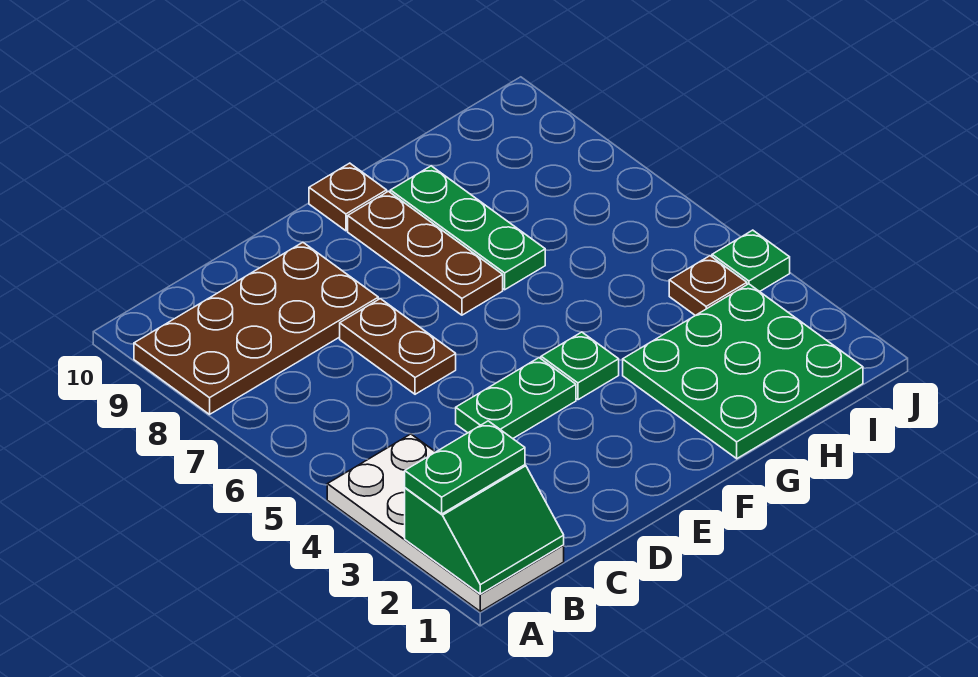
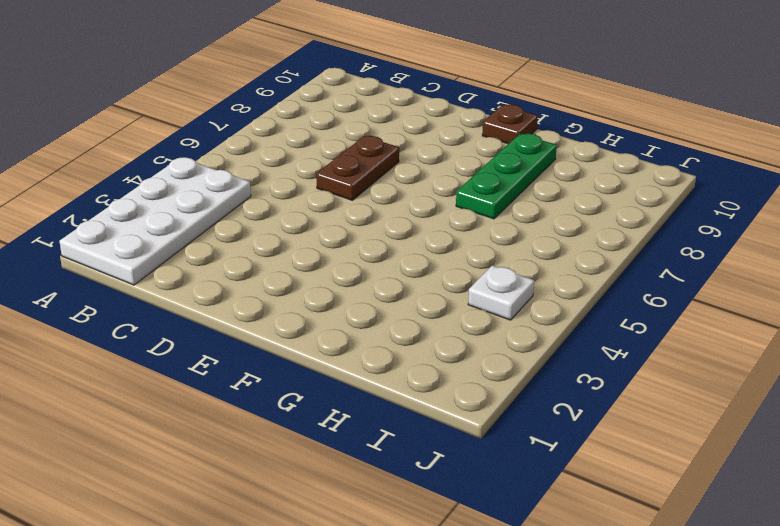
white plate I4 level 1 -> brown plate I4 level 1
none -> brown plate A8:D9 level 1
none -> green plate D4:E4 level 1
none -> green plate F4 level 1

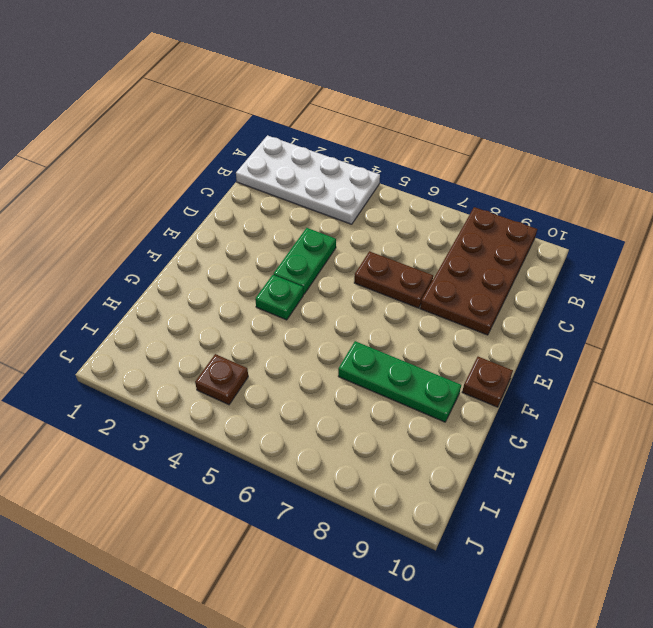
none -> brown plate F7:F9 level 1
none -> green plate G1:I3 level 1
none -> green plate J4 level 1

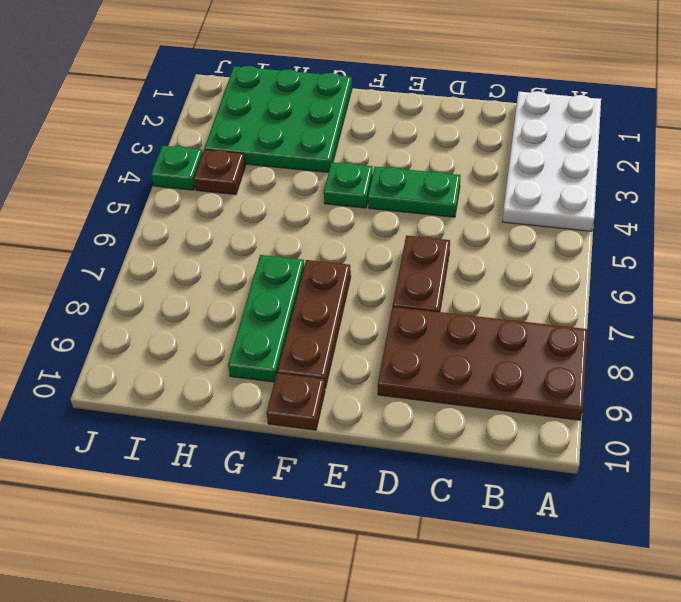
none -> green slope A1:B2 level 2 top 2
none -> green plate A2:B2 level 3

